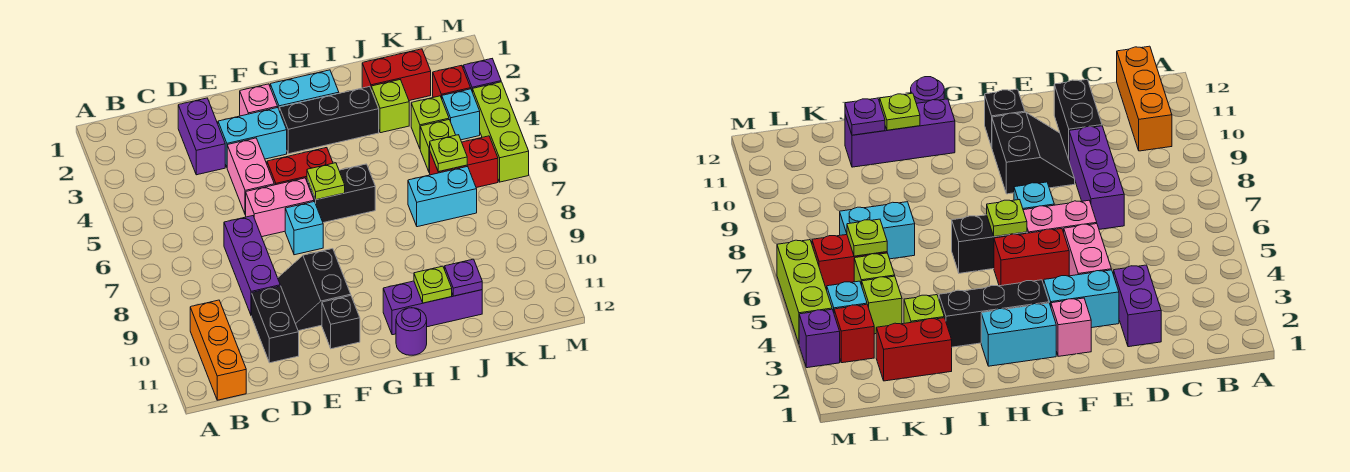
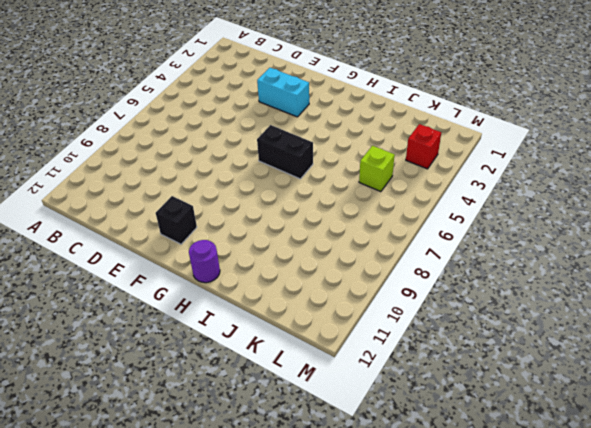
none -> orange brick B10:B12 level 1
none -> purple brick D2:D3 level 1
none -> purple brick D7:D9 level 1
none -> black brick D10:D11 level 1

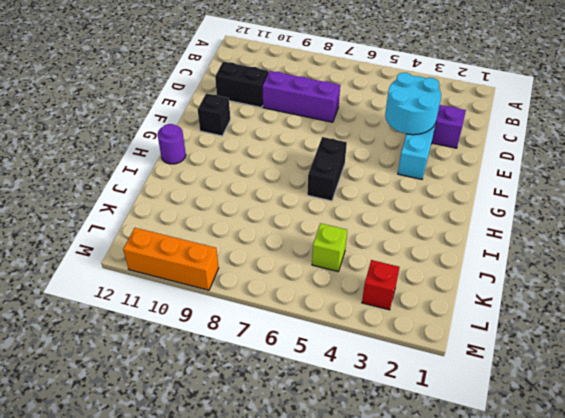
cyan round brick D3:E4 level 2 -> none
orange brick M9:M11 level 1 -> orange brick B10:B12 level 1
none -> pink brick E4:E5 level 1
none -> pink brick E6:F6 level 1
none -> black slope E9:F10 level 1 top F
none -> pink brick F2 level 1

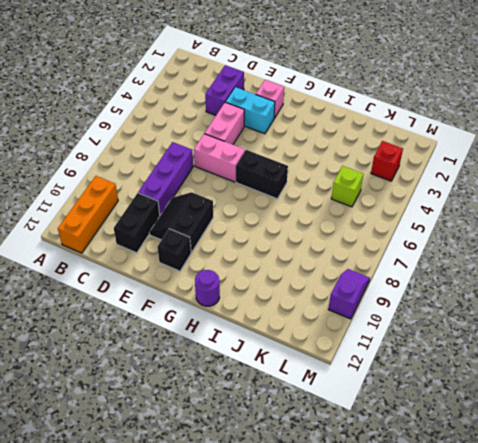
purple slope M9:M10 level 1 top 10 -> none
none -> red brick F5:G5 level 1
none -> cyan brick F7 level 1
none -> cyan brick G2:H2 level 1
none -> black brick G3:I3 level 1

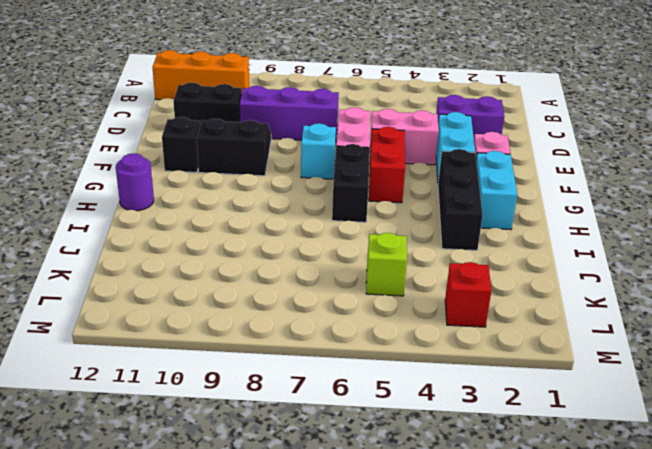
none -> purple brick H11:J11 level 1
none -> red brick J2:K2 level 1
none -> lime brick J3 level 1
none -> cyan brick J7:K7 level 1

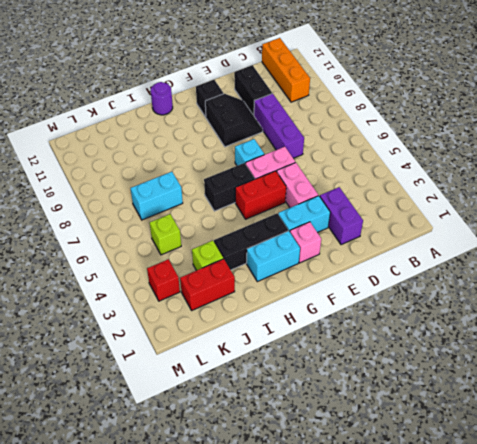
none -> purple brick H11:J11 level 1
none -> lime brick K4 level 1
none -> red brick K6:L6 level 1
none -> cyan brick L4 level 1

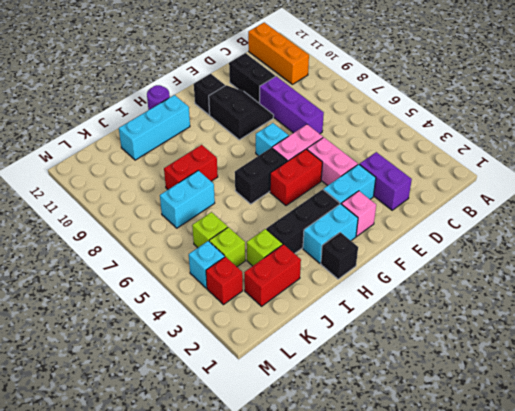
black brick H1 level 1 -> none
cyan brick H11:J11 level 1 -> purple brick H11:J11 level 1
red brick I8:J8 level 1 -> red brick K6:L6 level 1
none -> purple brick M3 level 1
none -> lime brick M4:M6 level 1
none -> lime plate G6 level 2
none -> lime plate I11 level 2

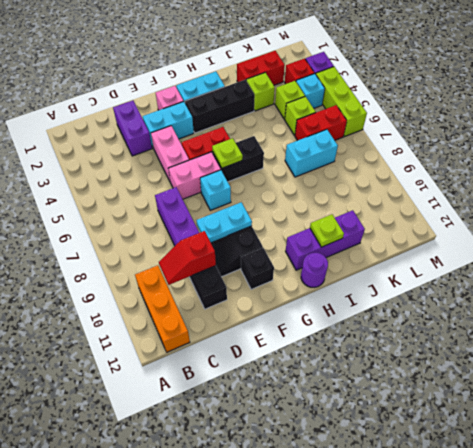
red slope C10:D10 level 2 top D -> none
cyan plate E9:F9 level 2 -> none
none -> purple plate J11 level 2
none -> lime plate K6 level 2

